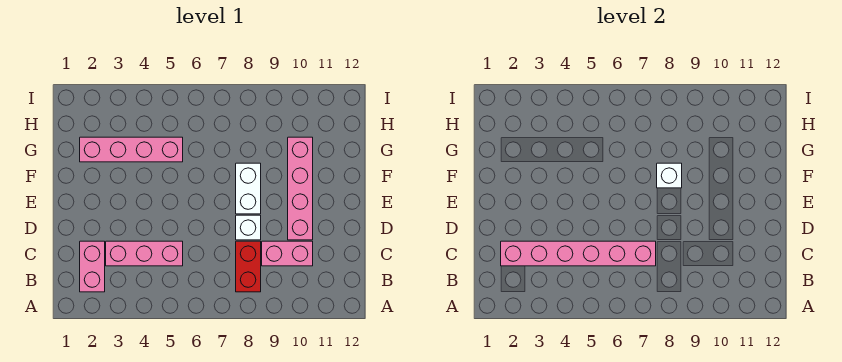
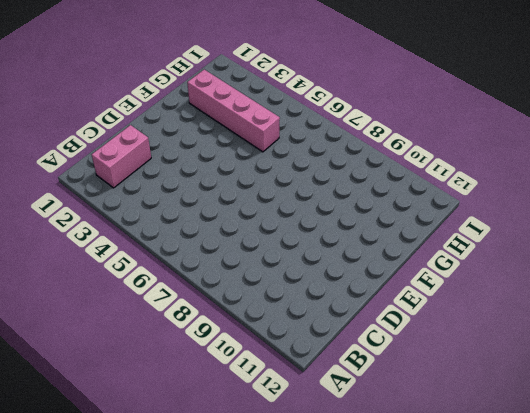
none -> red brick B8:C8 level 1
none -> pink brick C3:C5 level 1

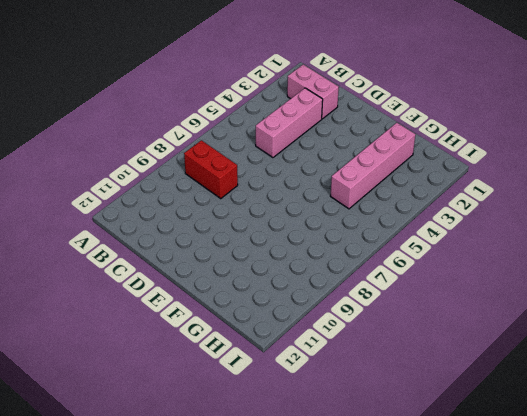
none -> pink brick C9:C10 level 1
none -> white brick D8 level 1

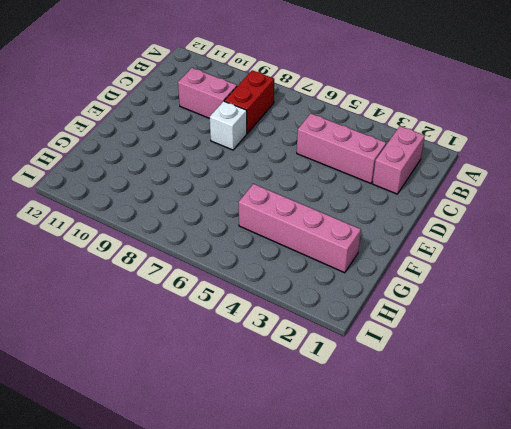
none -> pink brick D10:G10 level 1
none -> white brick E8:F8 level 1

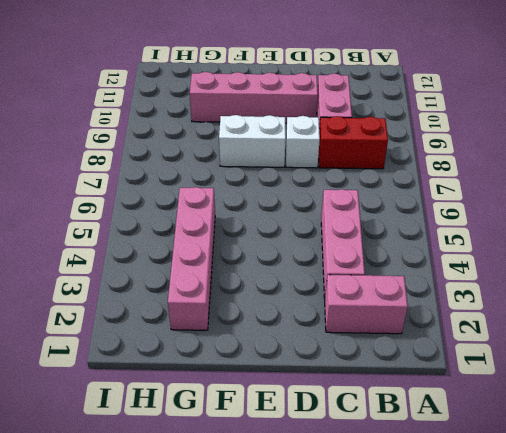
none -> pink brick C2:C7 level 2
none -> white brick F8 level 2

